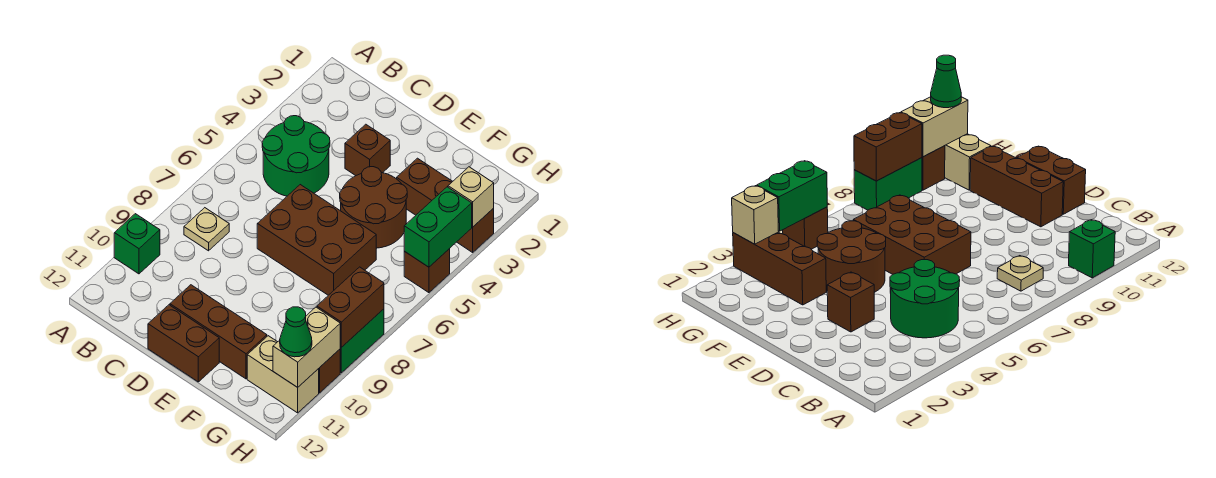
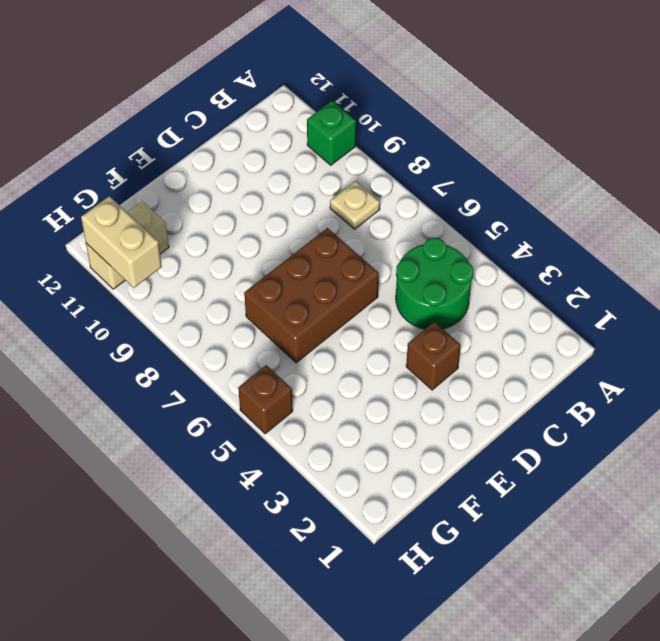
none -> brown brick D11:F11 level 1
none -> brown brick D12:E12 level 1
none -> brown round brick E4:F5 level 1

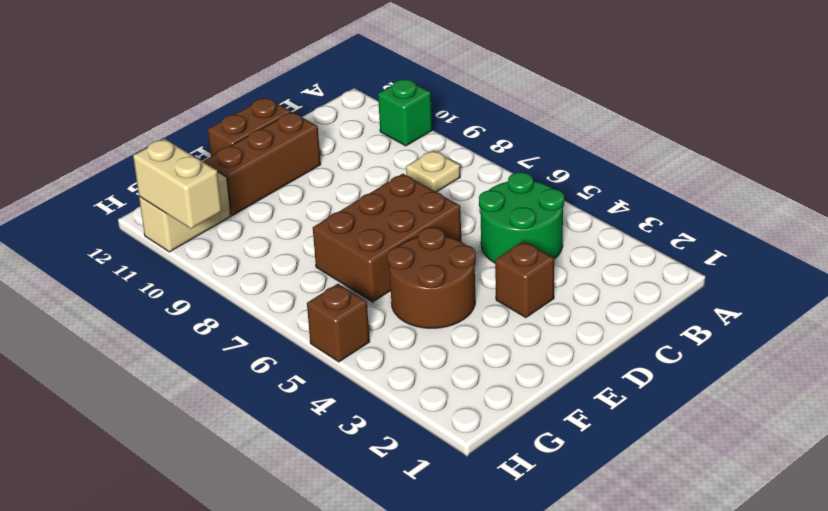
none -> brown brick F3:H3 level 1
none -> green brick H8:H9 level 1
none -> brown brick H10 level 1

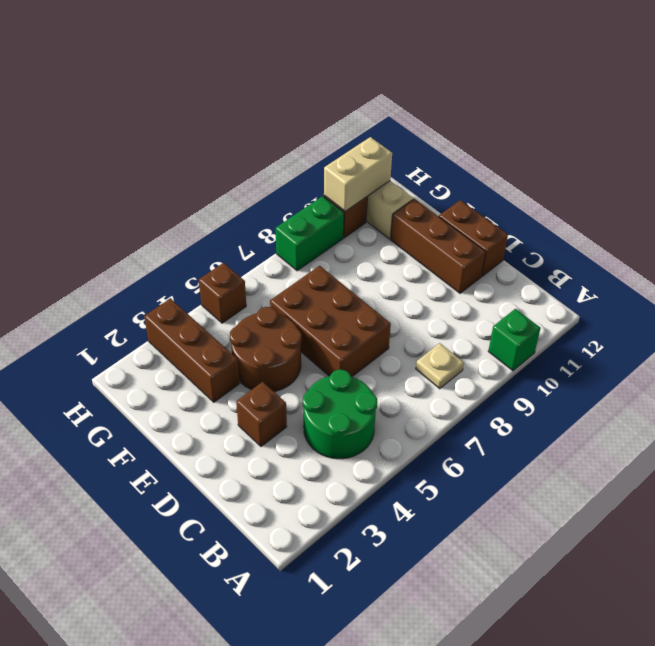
none -> tan brick H3 level 2
none -> green brick H4:H5 level 2
none -> brown brick H8:H9 level 2

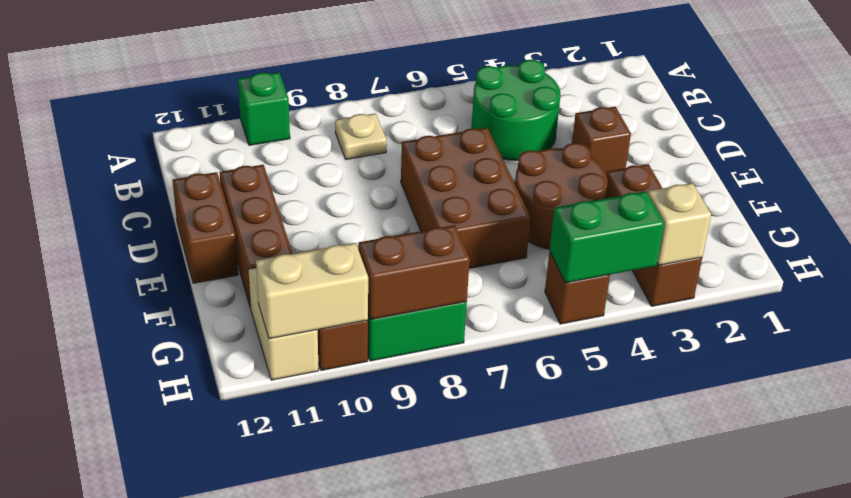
none -> green cone H11 level 3

